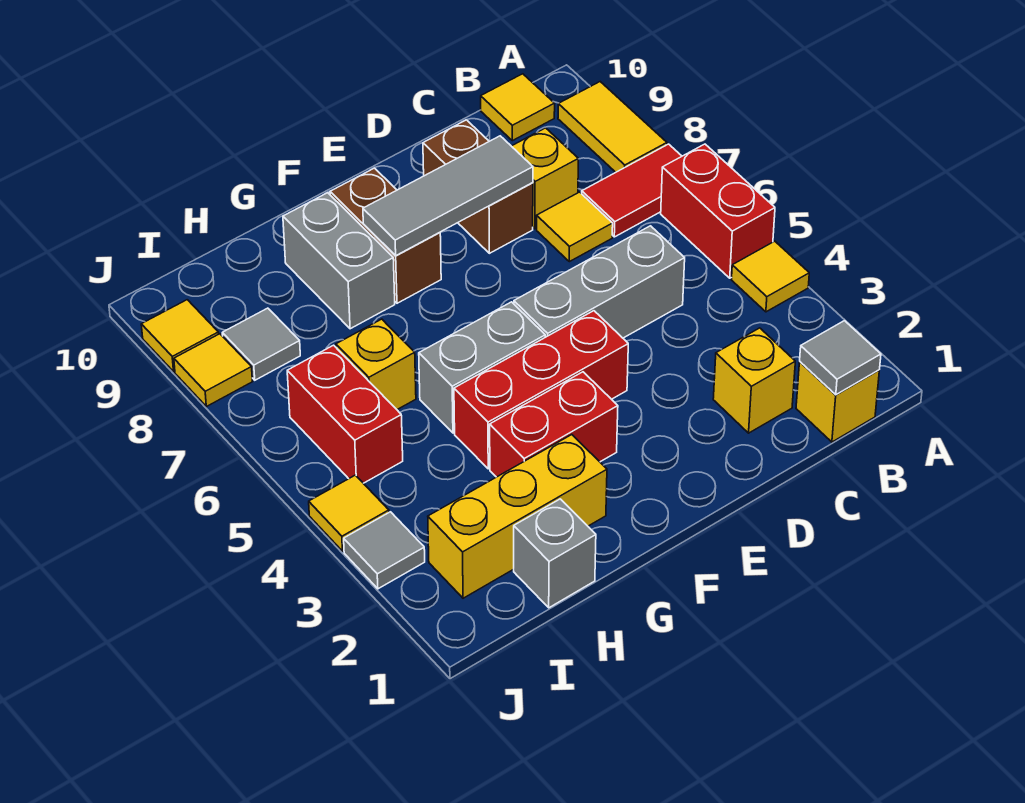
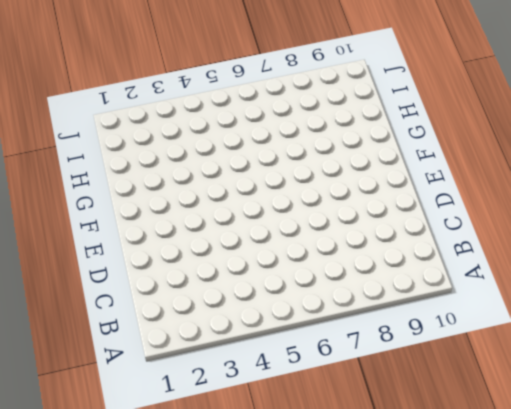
none -> yellow tile A4 level 1
none -> red brick A5:A6 level 1
none -> red tile A7:B7 level 1

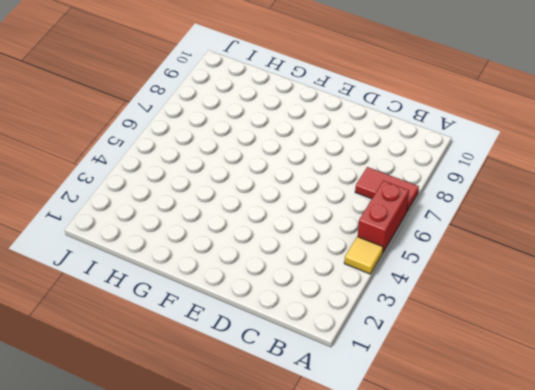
none -> yellow tile A8:A9 level 1
none -> yellow brick B1 level 1
none -> yellow tile B10 level 1

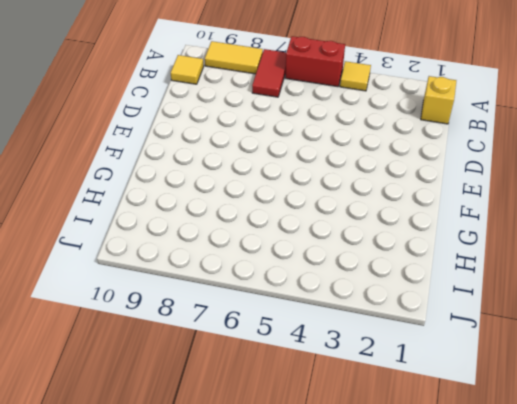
none -> yellow brick C2 level 1
none -> grey brick C5:E5 level 1
none -> yellow tile C7 level 1

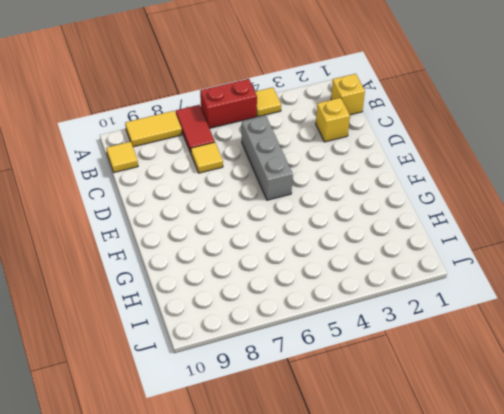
none -> yellow brick C8 level 1
none -> brown brick D8:D9 level 1
none -> red brick E4:G4 level 1

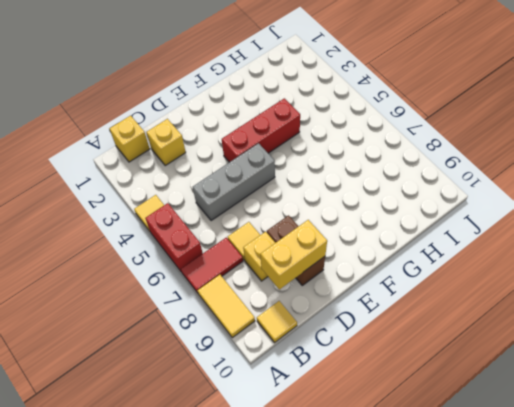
yellow brick C9:D9 level 2 -> none
none -> red brick F3:G3 level 1
none -> grey brick F5:G5 level 1
none -> brown brick F8:F9 level 1

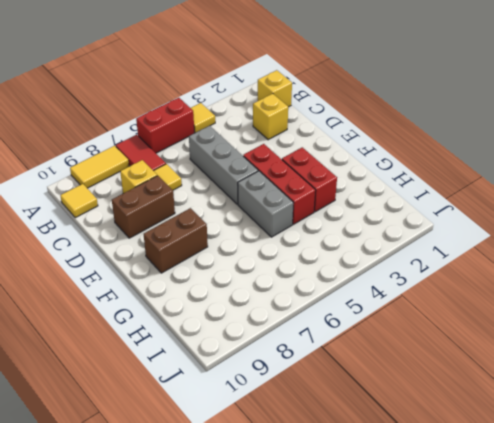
none -> yellow brick G2:I2 level 1
none -> grey brick G8:G9 level 1
none -> grey brick H1 level 1

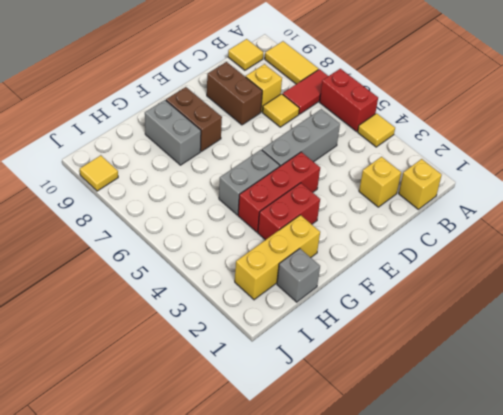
none -> yellow brick H6 level 1
none -> red brick I5:I6 level 1
none -> grey tile I8 level 1

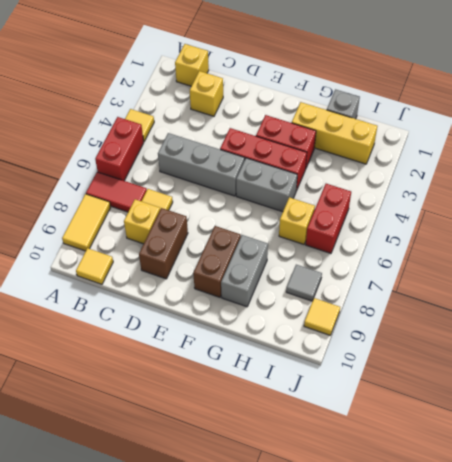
none -> grey tile J3 level 1
none -> yellow tile J4 level 1
none -> yellow tile J8 level 1

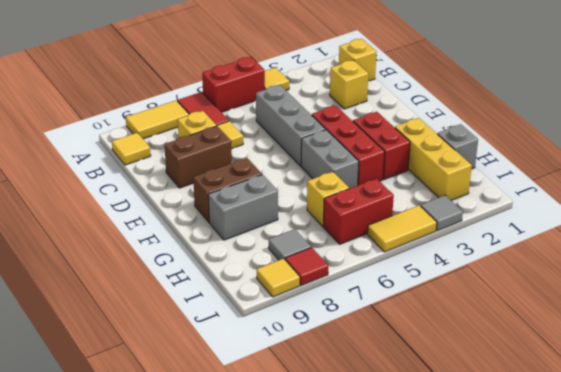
yellow tile J4:J5 level 1 -> yellow tile J4 level 1
red tile J8 level 1 -> yellow tile J8 level 1
none -> grey tile B1 level 2
none -> grey tile D8:F8 level 2

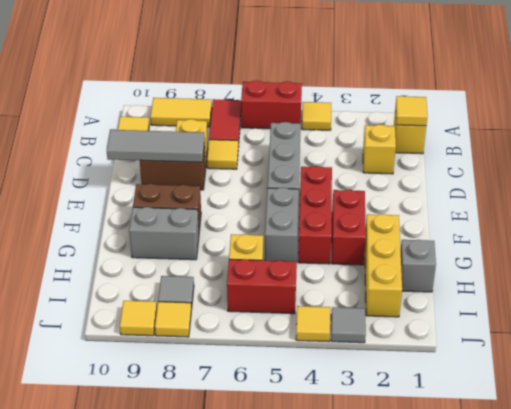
yellow tile B1 level 2 -> grey tile B1 level 2
grey tile D8:D10 level 2 -> grey tile D8:F8 level 2

